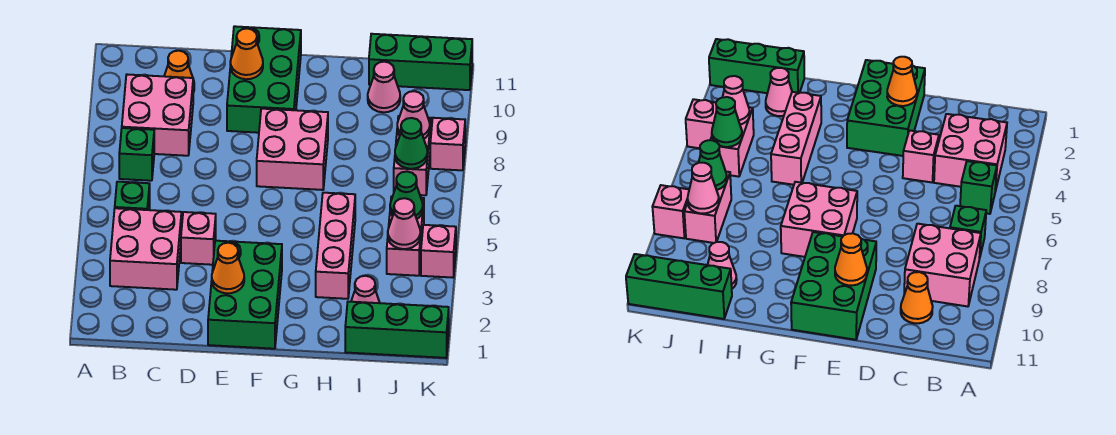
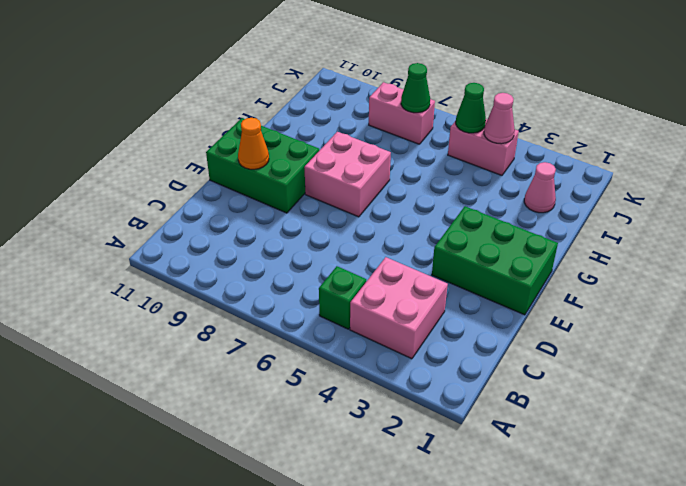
none -> green brick B7 level 1
none -> pink brick B8:C9 level 1
none -> orange cone C10 level 1

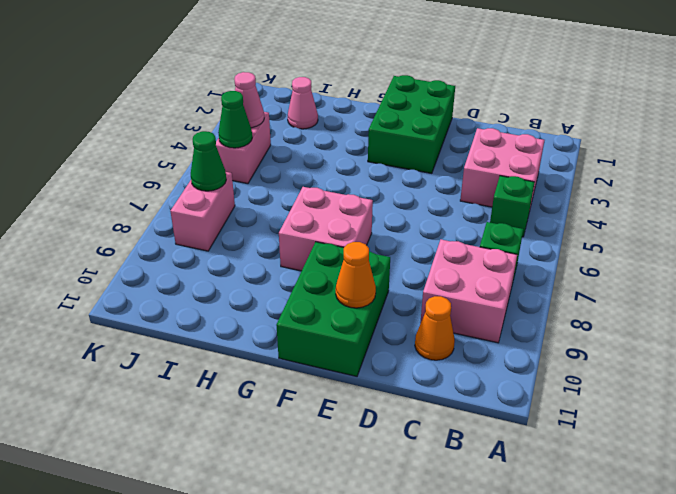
none -> pink brick D4 level 1
none -> pink brick H3:H5 level 1
none -> green brick I1:K1 level 1

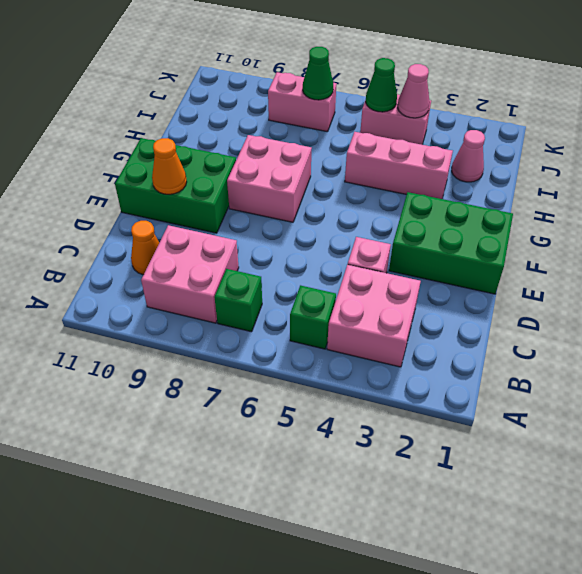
none -> green brick I1:K1 level 1
none -> pink cone I10 level 1
none -> green brick I11:K11 level 1

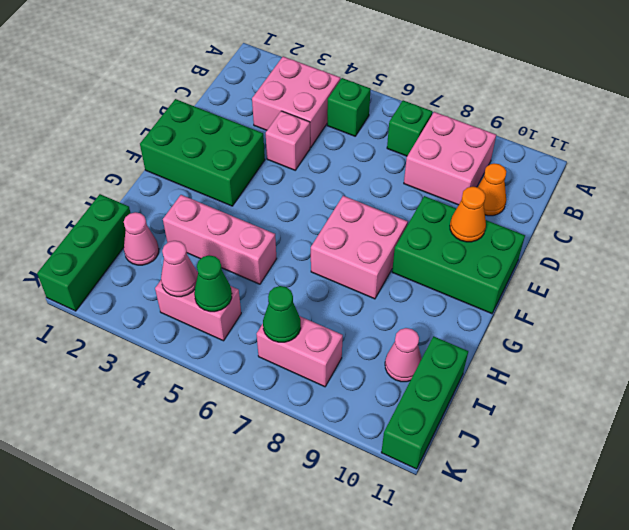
none -> pink brick K4 level 1
none -> pink brick K8 level 1
none -> orange cone E2 level 2

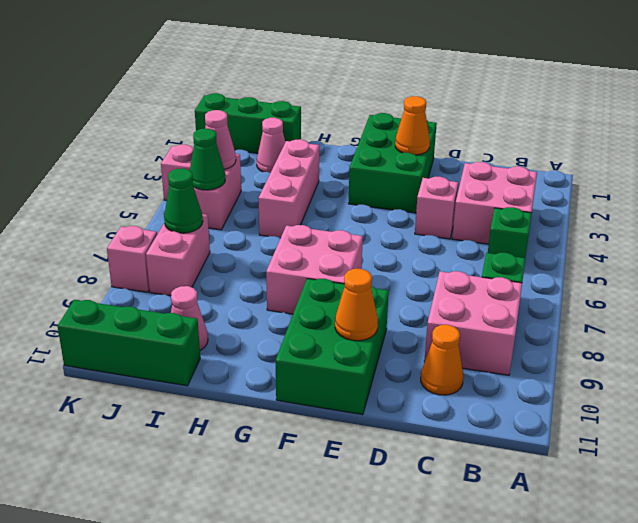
none -> pink cone J8 level 2

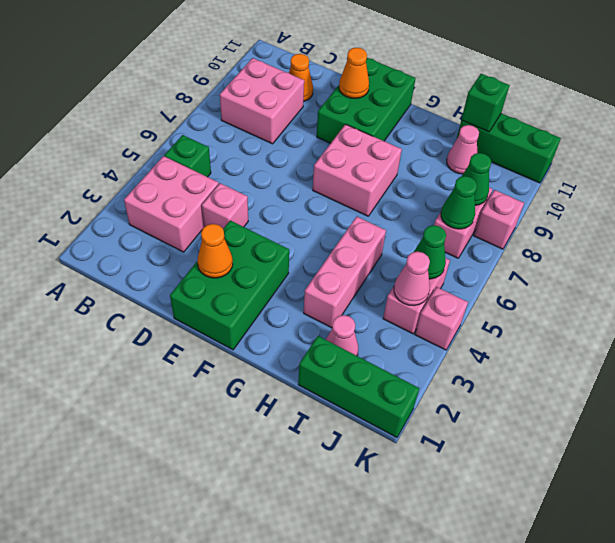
green brick I11 level 2 -> green brick B7 level 1
green cone J8 level 2 -> pink cone J8 level 2

